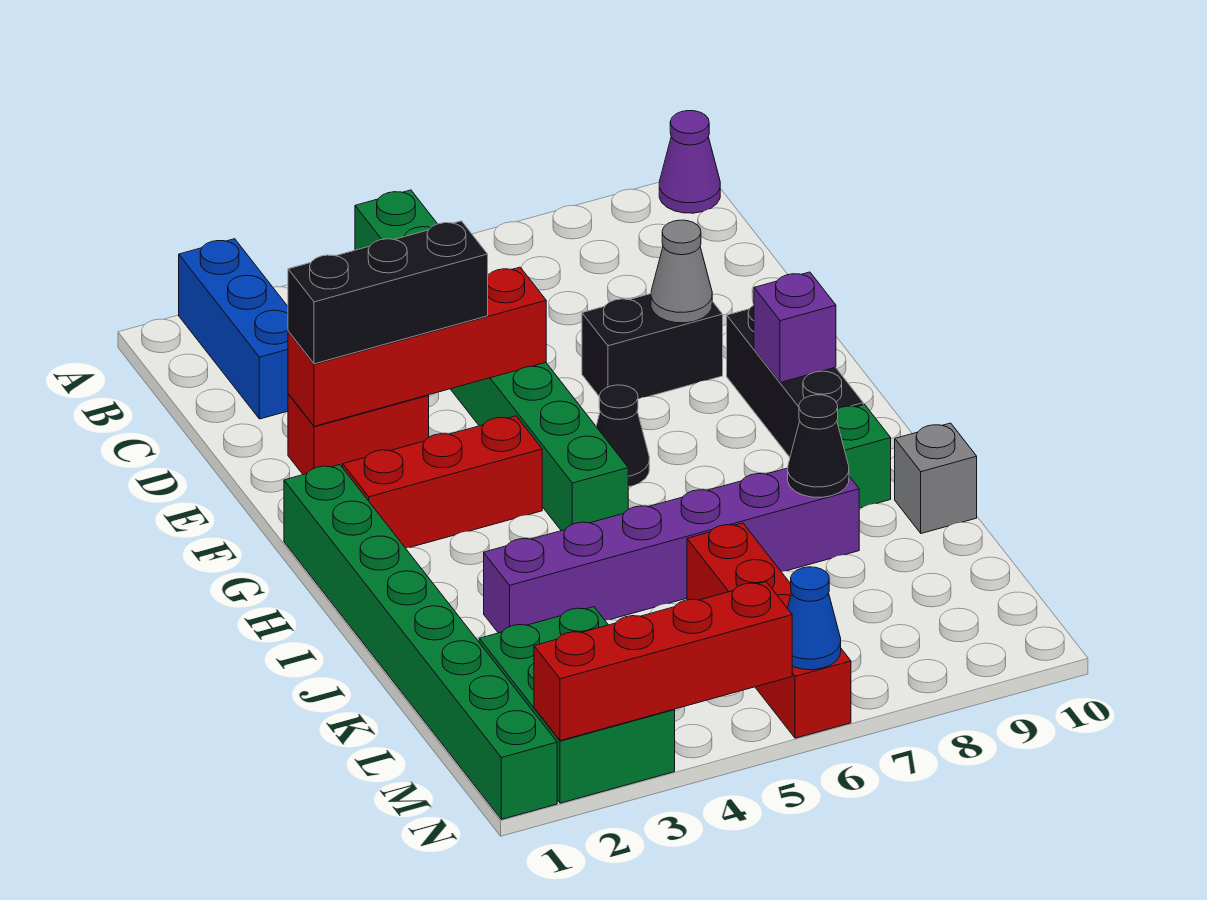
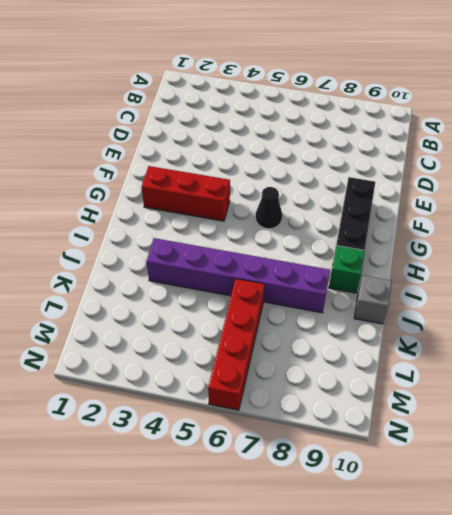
none -> blue brick A2:C2 level 1
none -> green brick A5:H5 level 1
none -> purple cone A10 level 1

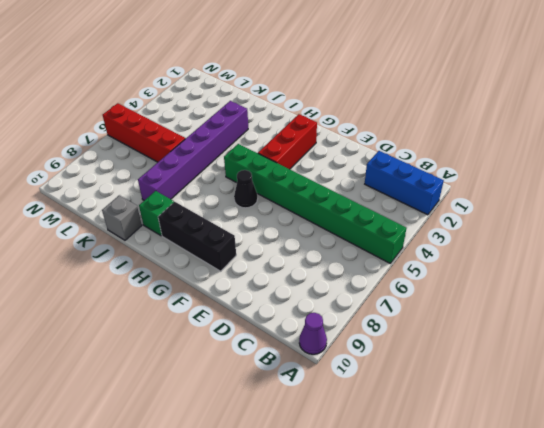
none -> red brick E2:E3 level 1
none -> black brick E7:E8 level 1
none -> green brick G1:N1 level 1

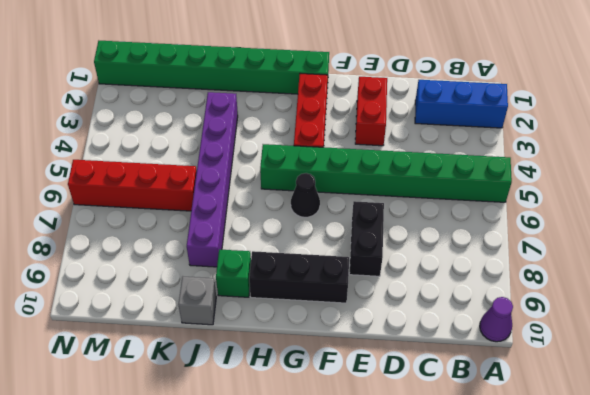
none -> green brick L2:N3 level 1
none -> red brick E2:E5 level 2
none -> grey cone E8 level 2

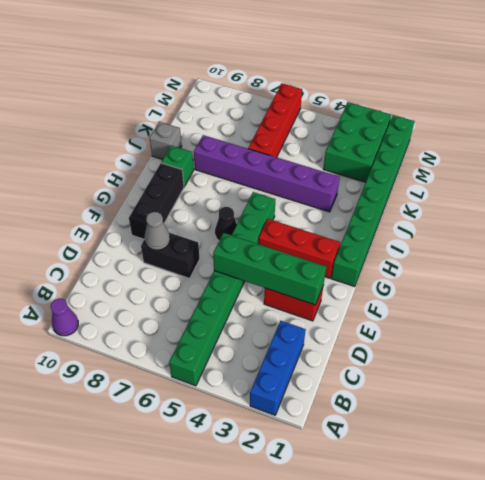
green brick E2:E5 level 2 -> red brick E2:E5 level 2
none -> purple brick G9 level 2
none -> black cone J8 level 2
none -> red brick N2:N5 level 2

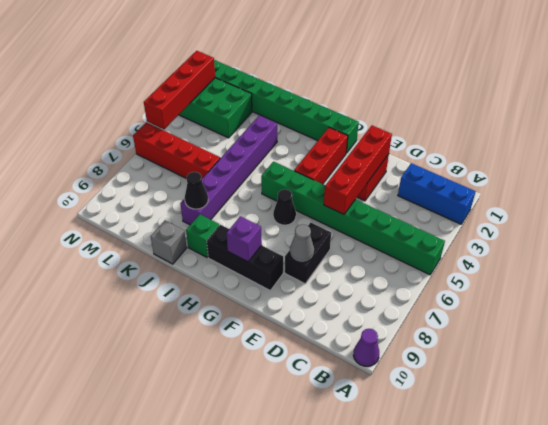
none -> blue cone N6 level 2
none -> black brick E2:E4 level 3

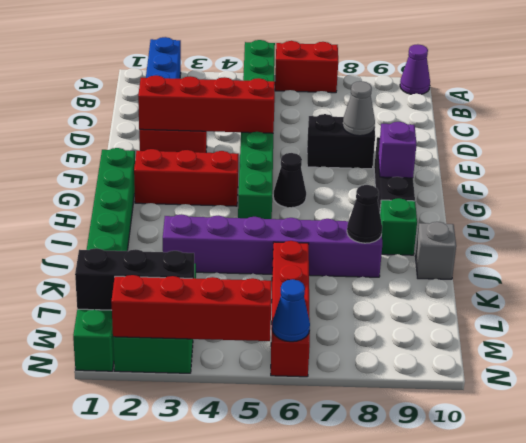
red brick A6:A7 level 1 -> none
black brick M1:M3 level 2 -> black brick E2:E4 level 3

